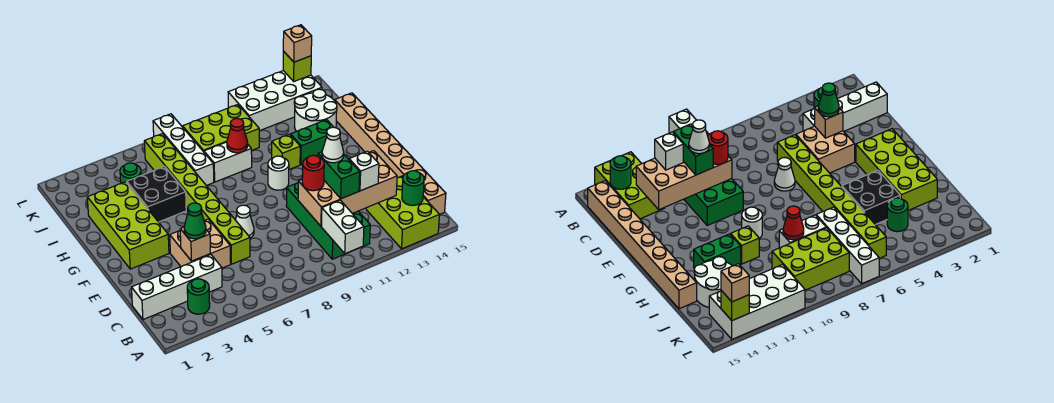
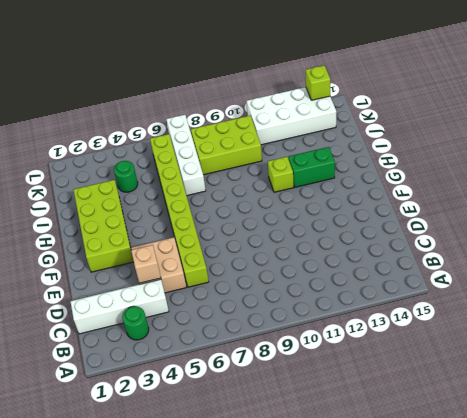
none -> lime brick A13:C14 level 1
none -> green brick B10:E11 level 1
none -> tan brick B15:I15 level 1
none -> white cone E7 level 1

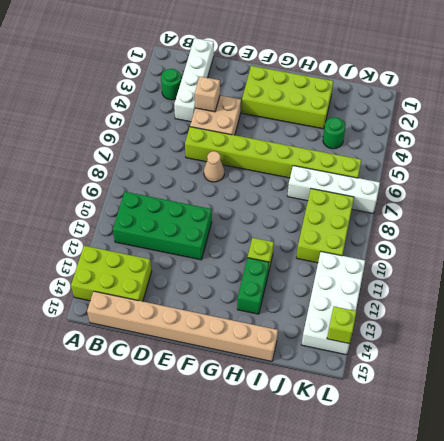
tan cone E7 level 1 -> white cone E7 level 1
none -> white round brick G10 level 1
none -> black brick H4:I5 level 1
none -> white brick I8:I9 level 1
none -> white round brick I13:J14 level 1

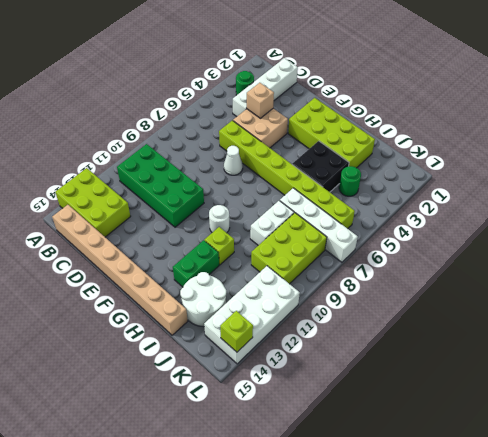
none -> white brick A10:B10 level 2
none -> green round brick B14 level 2
none -> tan brick C10:D13 level 2
none -> red cone I9 level 2

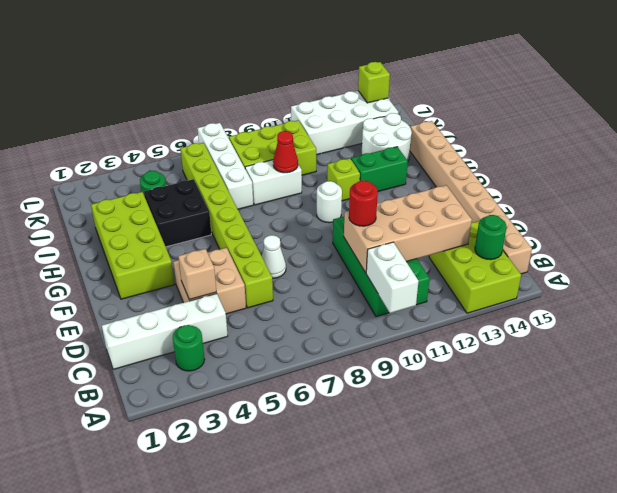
none -> green brick C11:D11 level 3
none -> white brick C12 level 3
none -> green cone D4 level 3
none -> tan brick L14 level 3

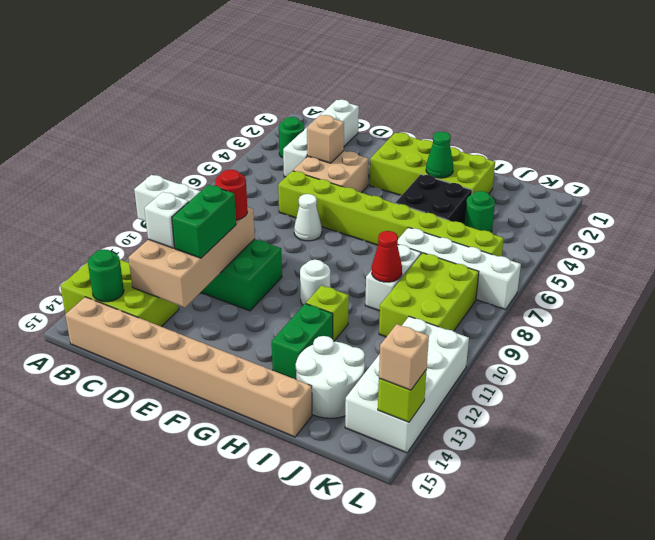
green brick D11:D12 level 3 -> green brick C11:D11 level 3
green cone H3 level 2 -> green cone D4 level 3
none -> white cone D11 level 4

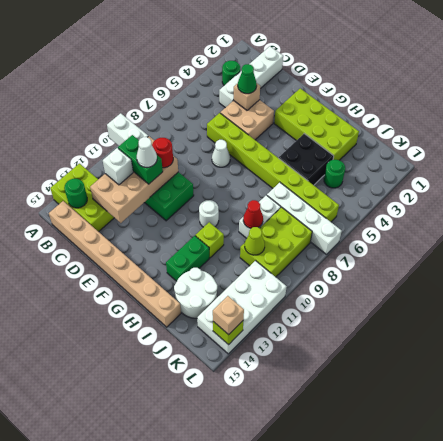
lime cone J10 level 2 -> none

